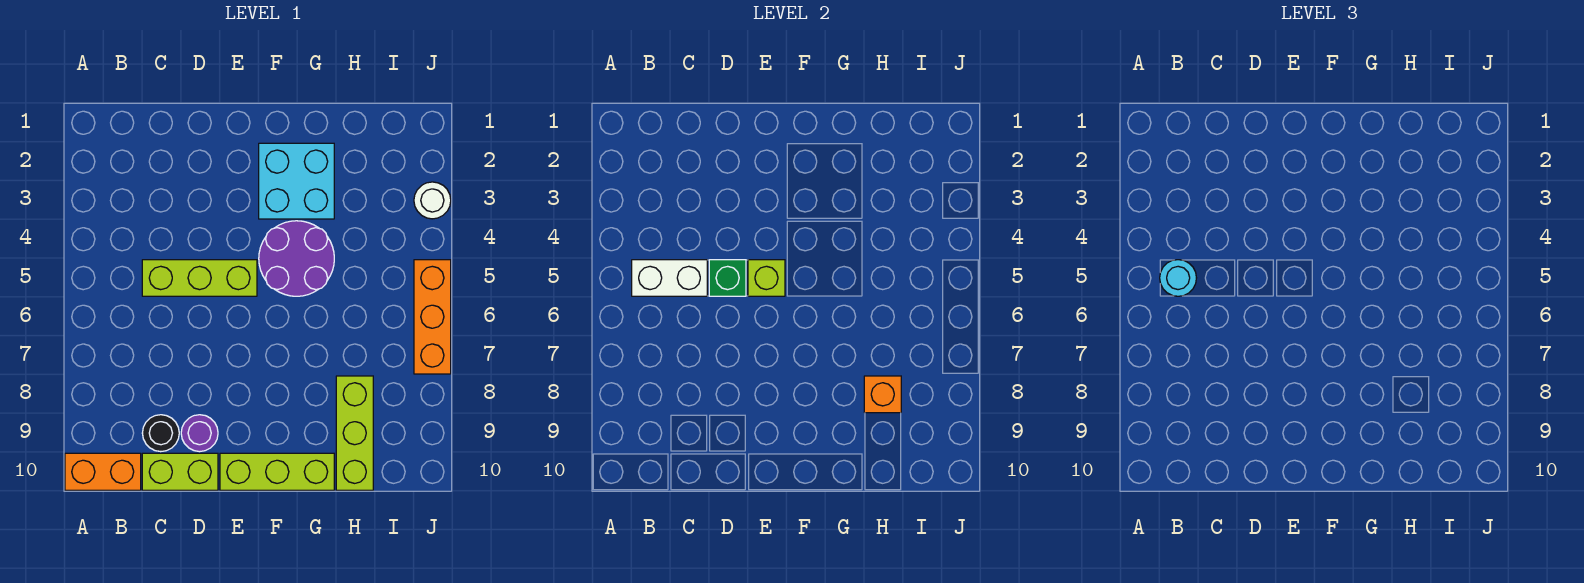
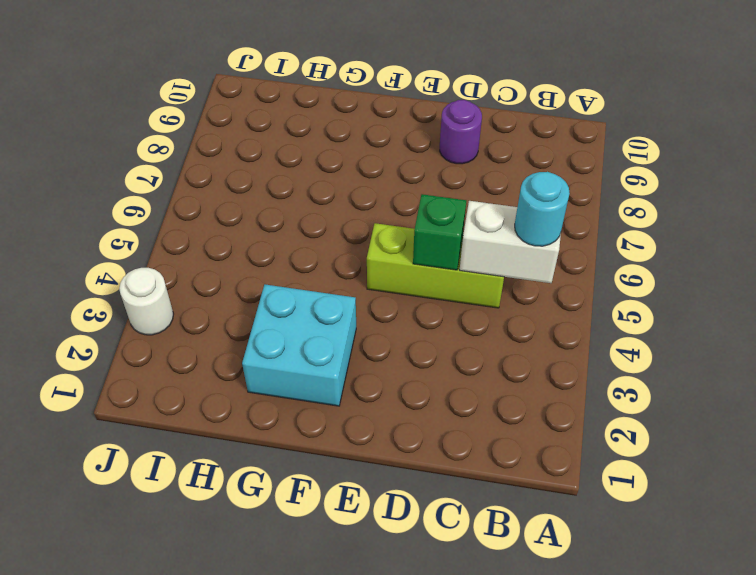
none -> orange brick A10:B10 level 1
none -> black round brick C9 level 1
none -> lime brick C10:D10 level 1

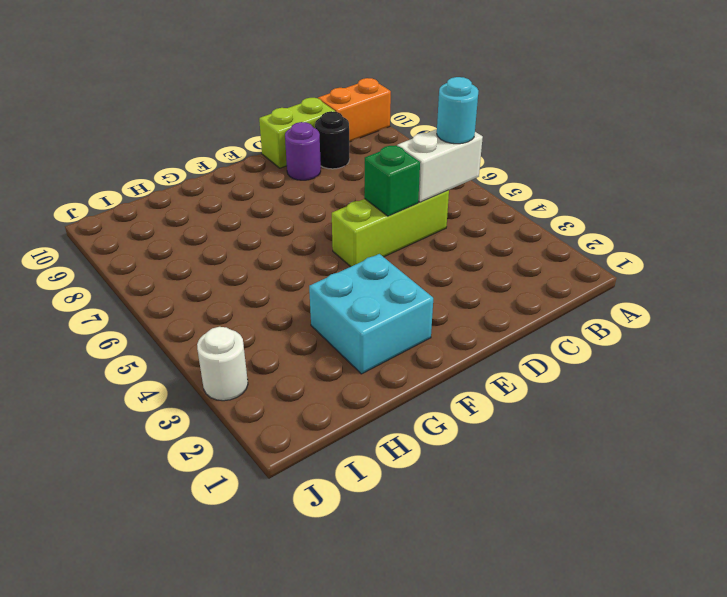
none -> lime brick E10:G10 level 1
none -> purple round brick F4:G5 level 1
none -> lime brick H8:H10 level 1

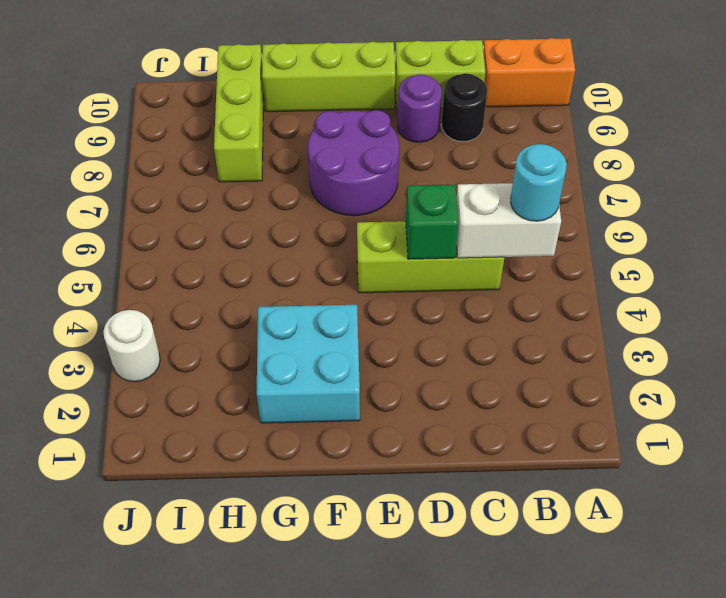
purple round brick E7:F8 level 1 -> purple round brick F4:G5 level 1
none -> orange brick J5:J7 level 1
none -> lime brick E5 level 2
none -> orange brick H8 level 2

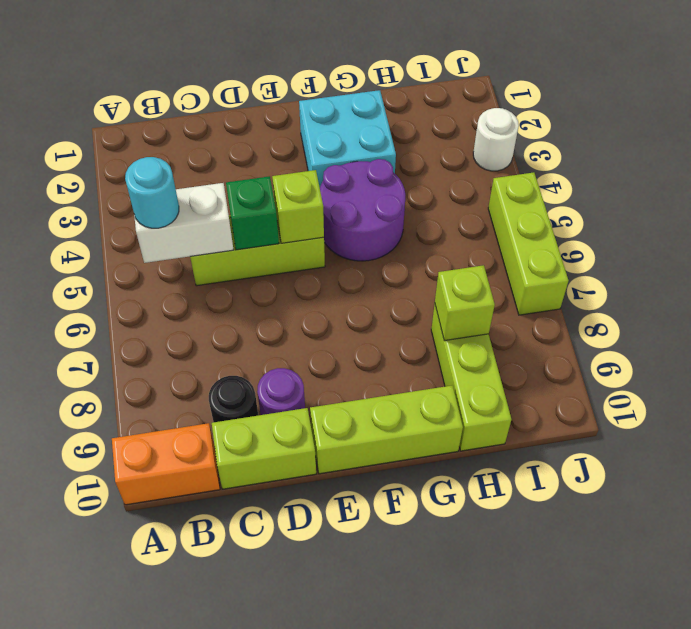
lime brick H8 level 2 -> orange brick H8 level 2
lime brick J5:J7 level 1 -> orange brick J5:J7 level 1

